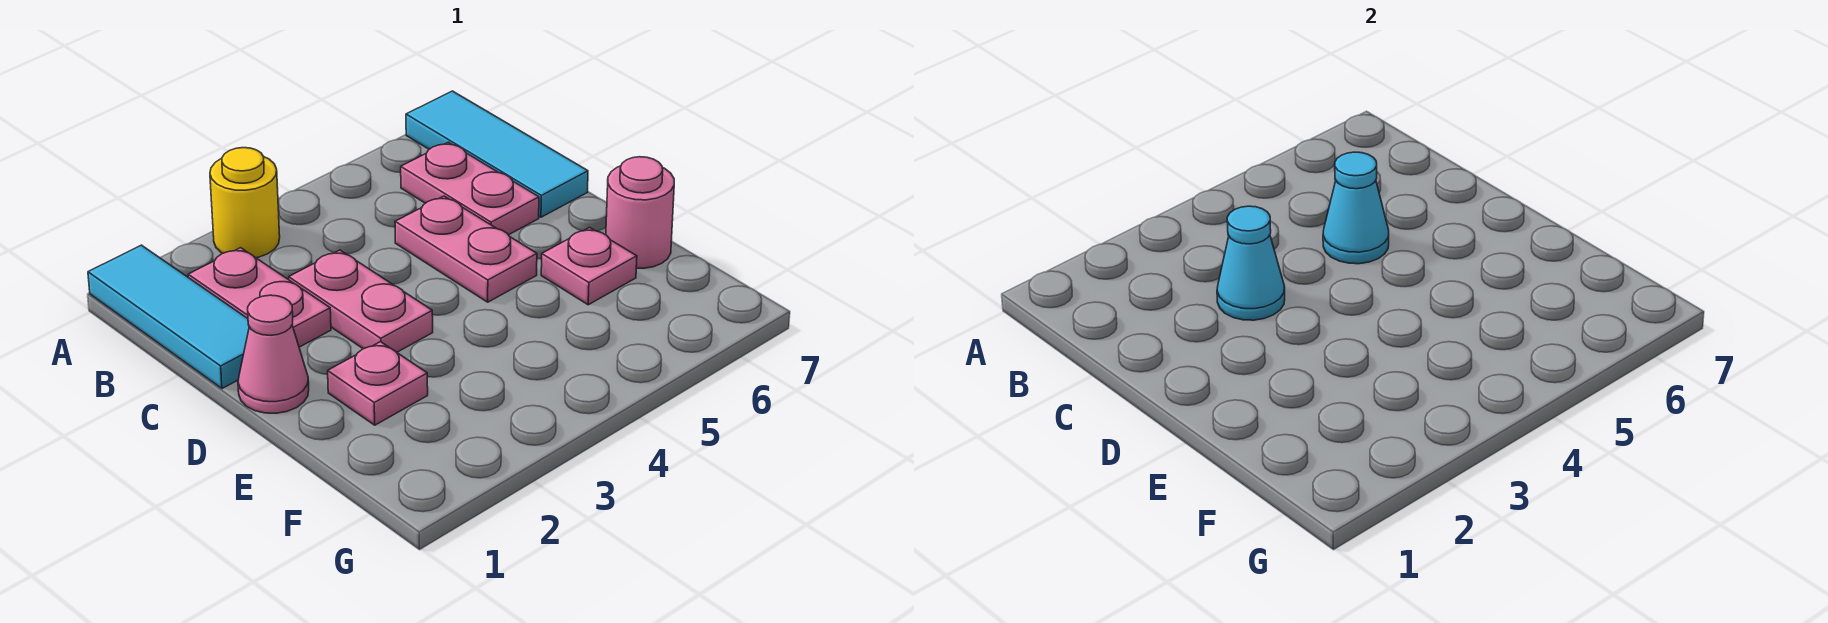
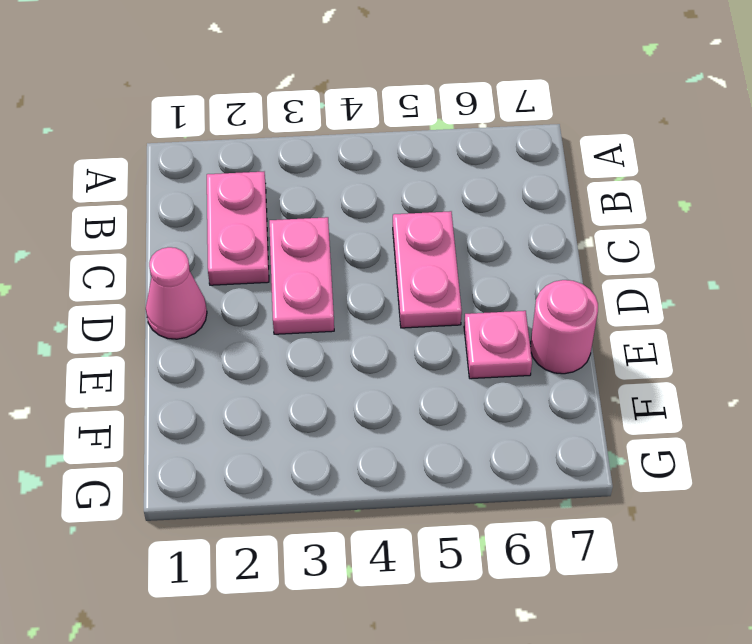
none -> cyan tile A1:C1 level 1
none -> yellow round brick A3 level 1
none -> cyan tile A7:C7 level 1

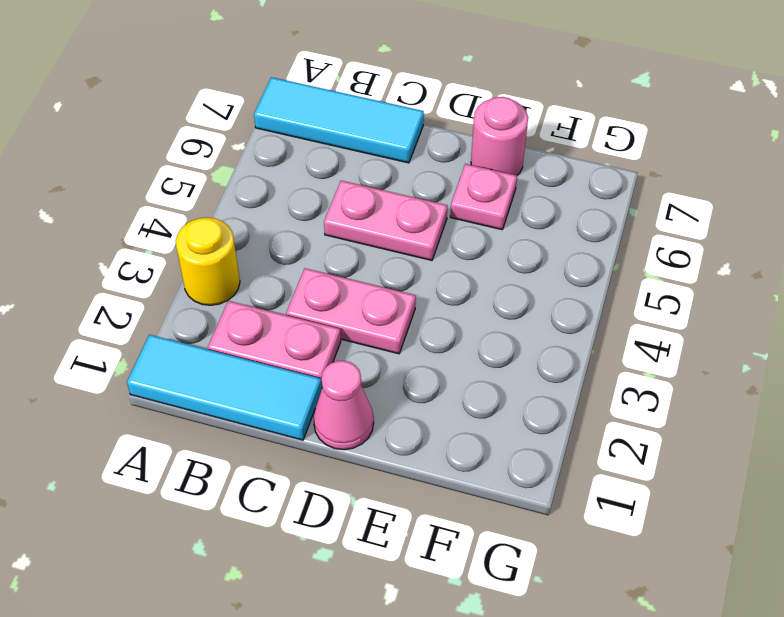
none -> pink plate B6:C6 level 1
none -> pink plate E2 level 1
none -> cyan cone C3 level 2

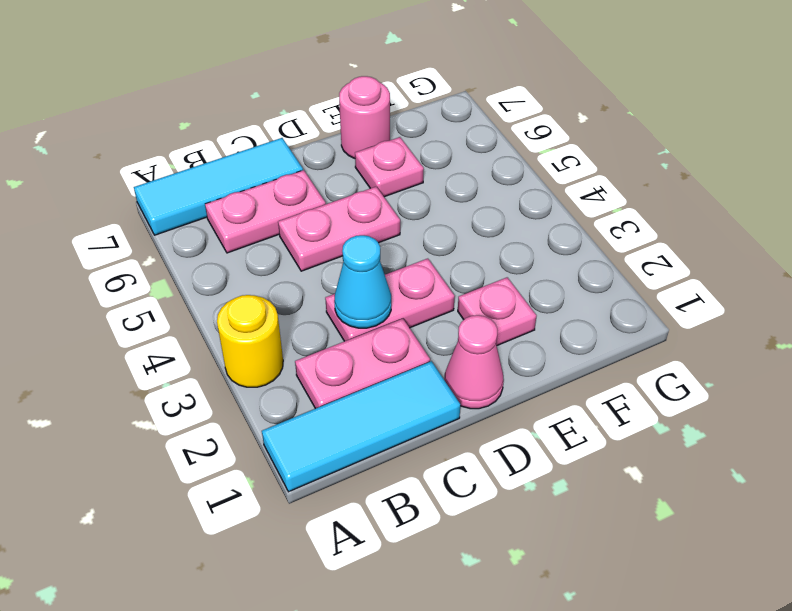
none -> cyan cone C5 level 2

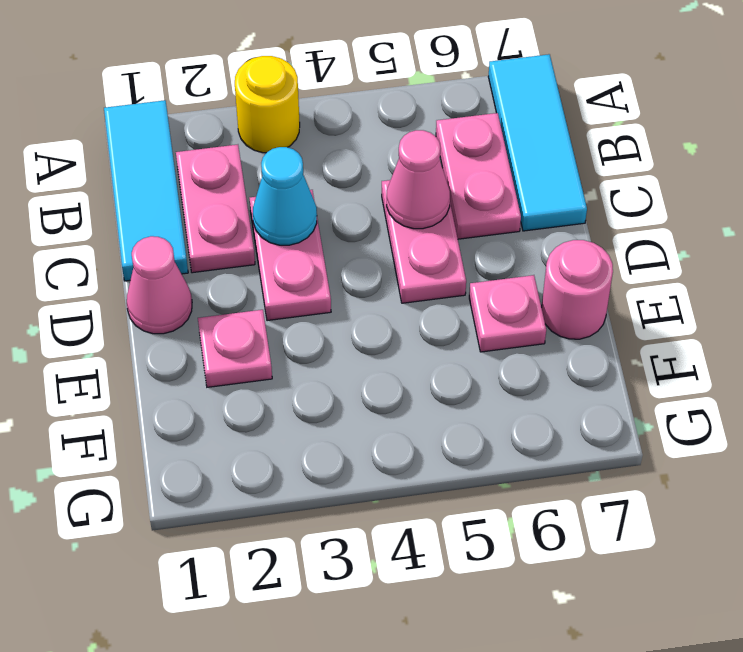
pink cone C5 level 2 -> cyan cone C5 level 2

